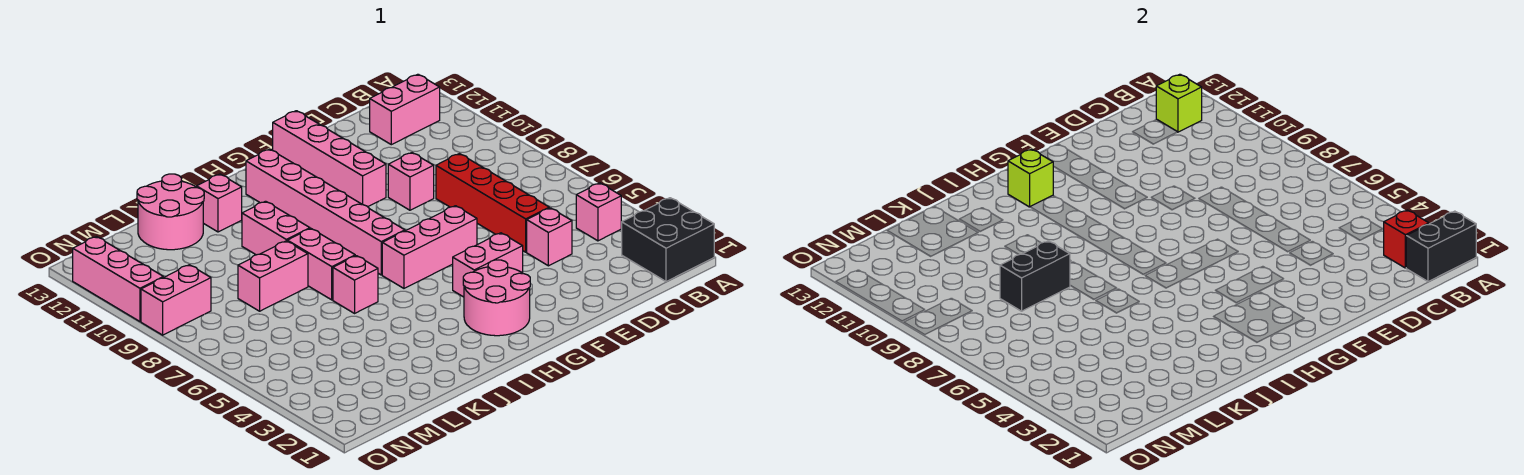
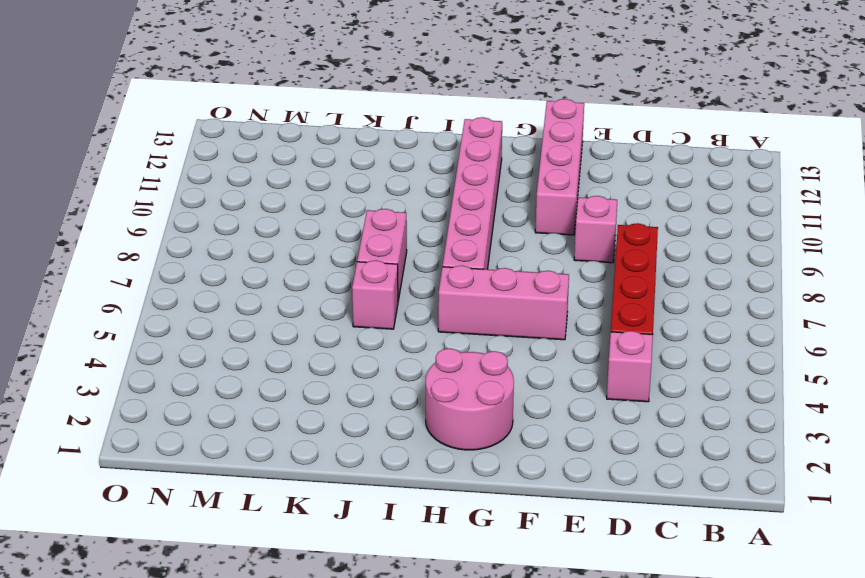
none -> black brick A1:B2 level 1
none -> pink brick B4 level 1
none -> pink brick B12:C12 level 1

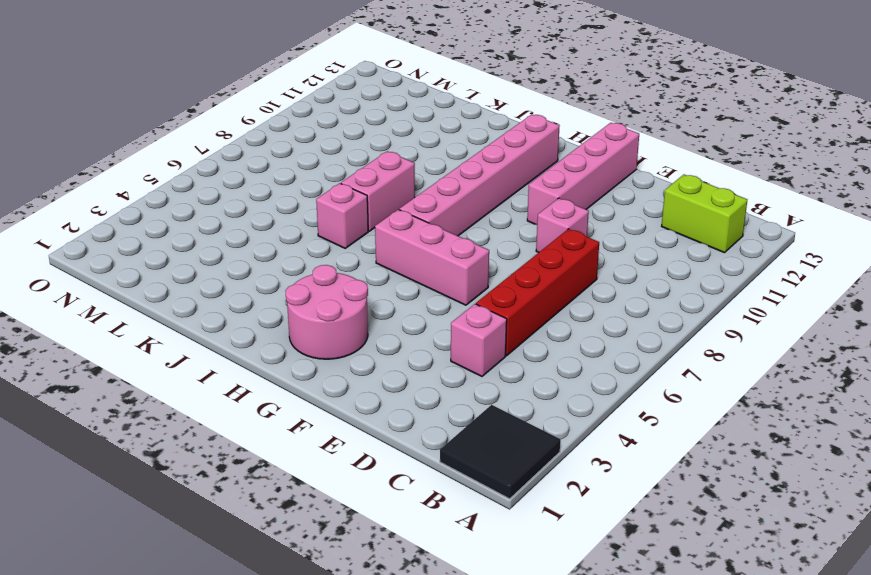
black tile A1:B2 level 1 -> black brick A1:B2 level 1
lime brick B12:C12 level 1 -> pink brick B12:C12 level 1
none -> pink brick B4 level 1
none -> pink brick F4:G4 level 1
none -> pink brick J9:J10 level 1

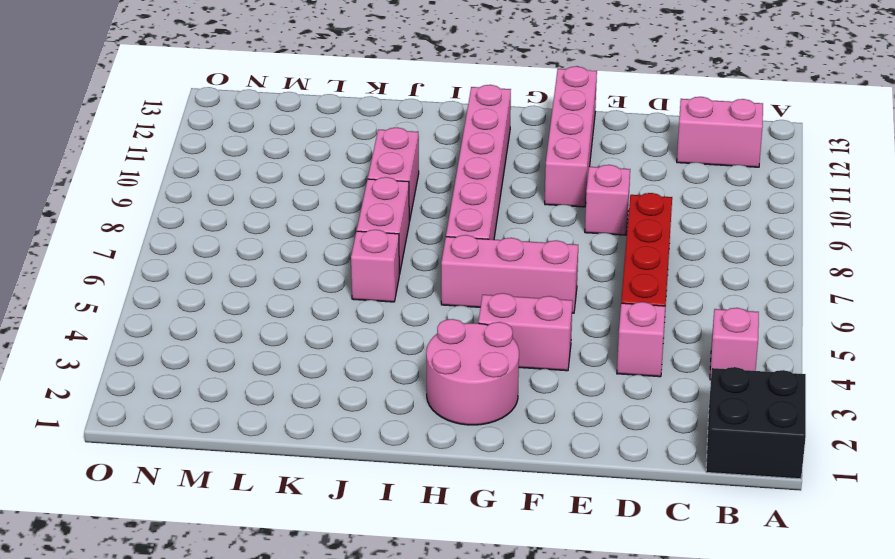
none -> pink brick J12 level 1
none -> pink brick K8:L8 level 1
none -> pink round brick K12:L13 level 1

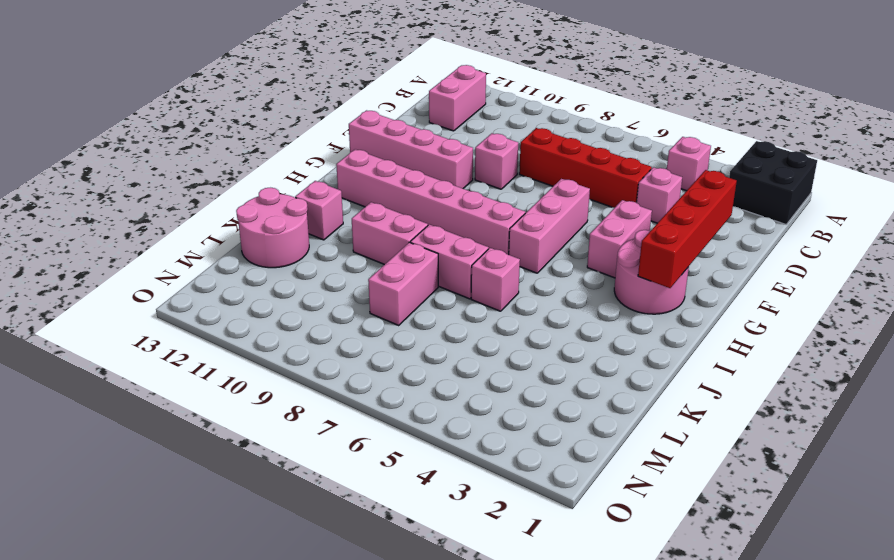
red brick E2:H2 level 2 -> none
none -> pink brick N9:O9 level 1
none -> pink brick O10:O12 level 1
none -> black brick A1:B1 level 2

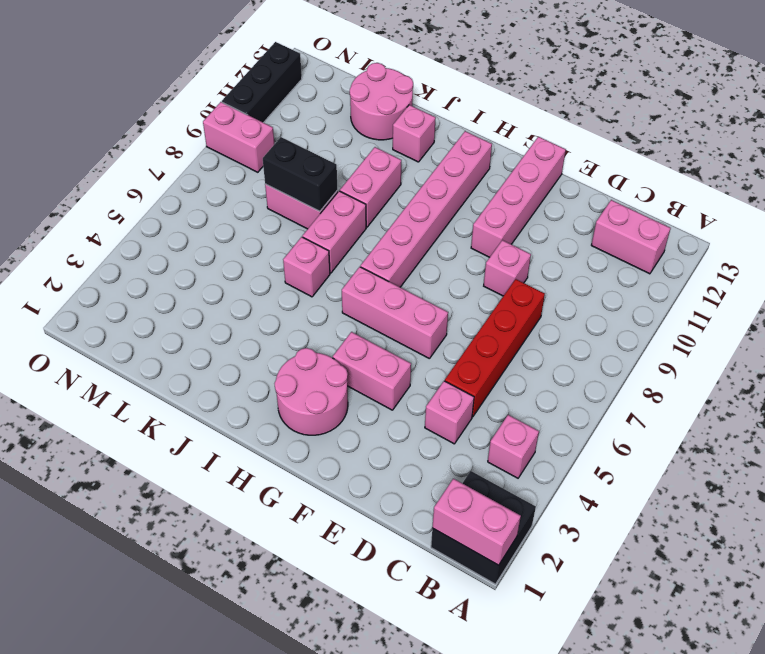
pink brick A1:B1 level 2 -> black brick A1:B1 level 2
black brick O10:O12 level 1 -> pink brick O10:O12 level 1
none -> red brick B2 level 2
none -> lime brick B12 level 2
none -> lime brick H12 level 2

